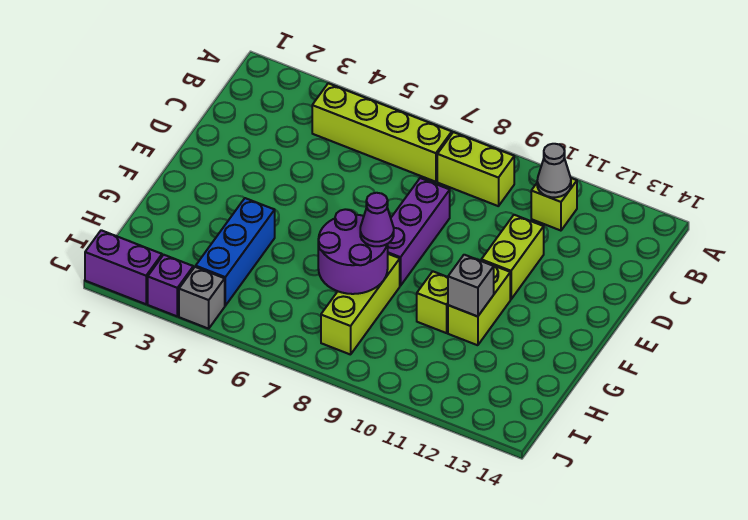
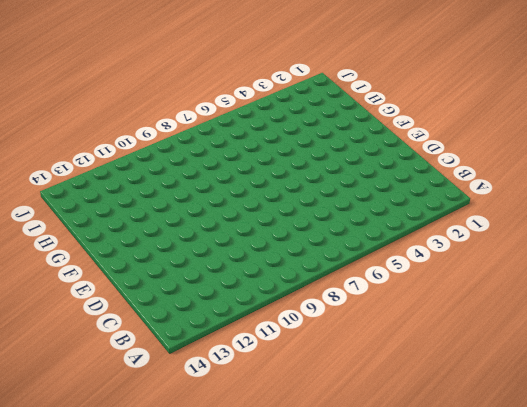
none -> lime brick B4:B7 level 1
none -> lime brick B8:B9 level 1
none -> lime brick B11 level 1

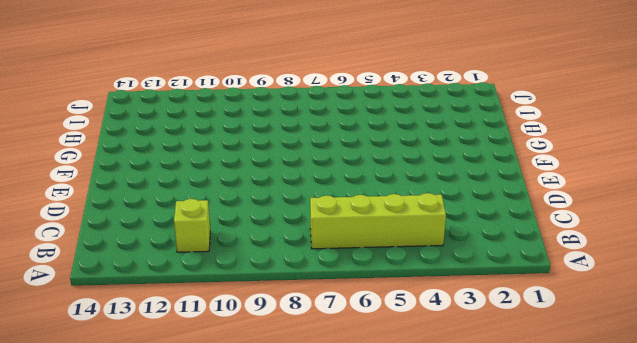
none -> lime brick B8:B9 level 1
none -> purple brick D8:F8 level 1
none -> lime brick D11:E11 level 1

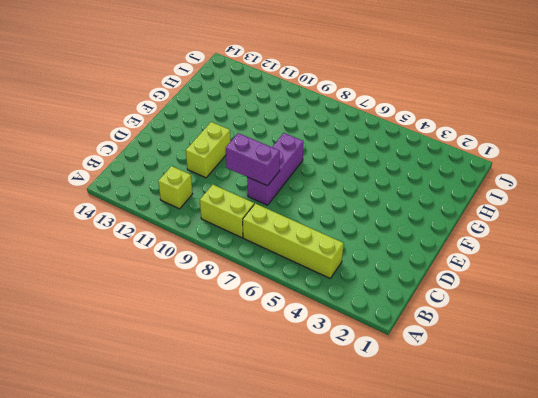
purple brick D8:D9 level 2 -> purple brick J1:J2 level 1
none -> lime brick F11:G11 level 1
none -> blue brick G4:I4 level 1
none -> lime brick G8:I8 level 1

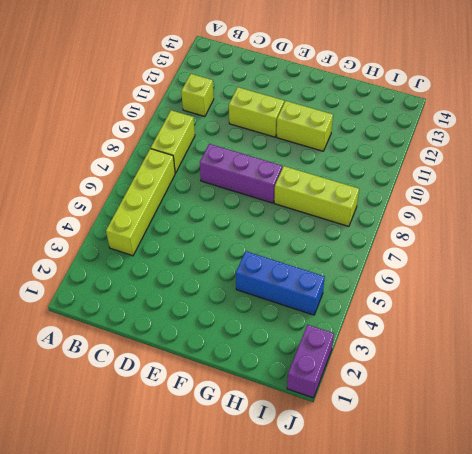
none -> lime brick G10 level 1
none -> purple brick J3 level 1
none -> grey brick J4 level 1

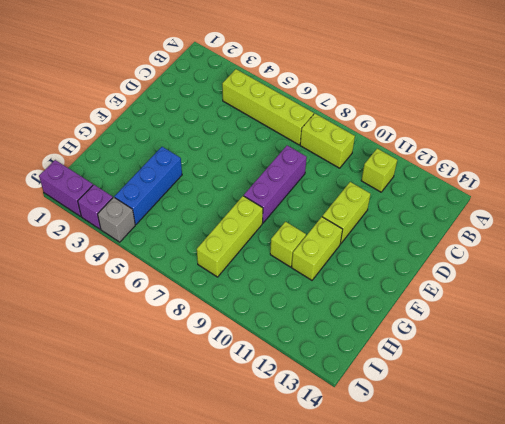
none -> grey cone B11 level 2
none -> purple round brick G7:H8 level 2
none -> grey brick G11 level 2

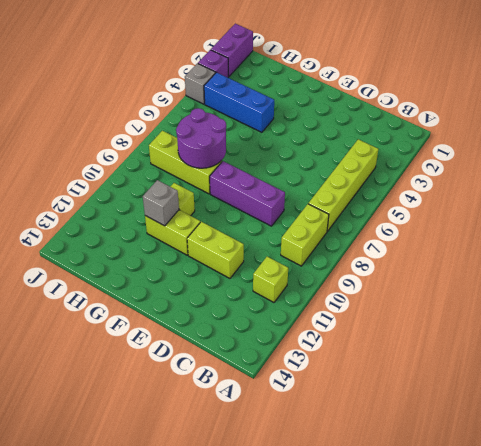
none -> grey cone B11 level 2
none -> purple cone G8 level 3

